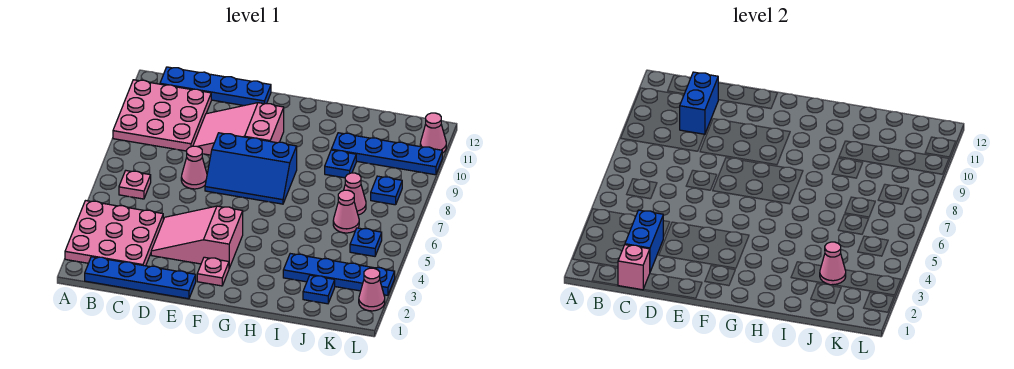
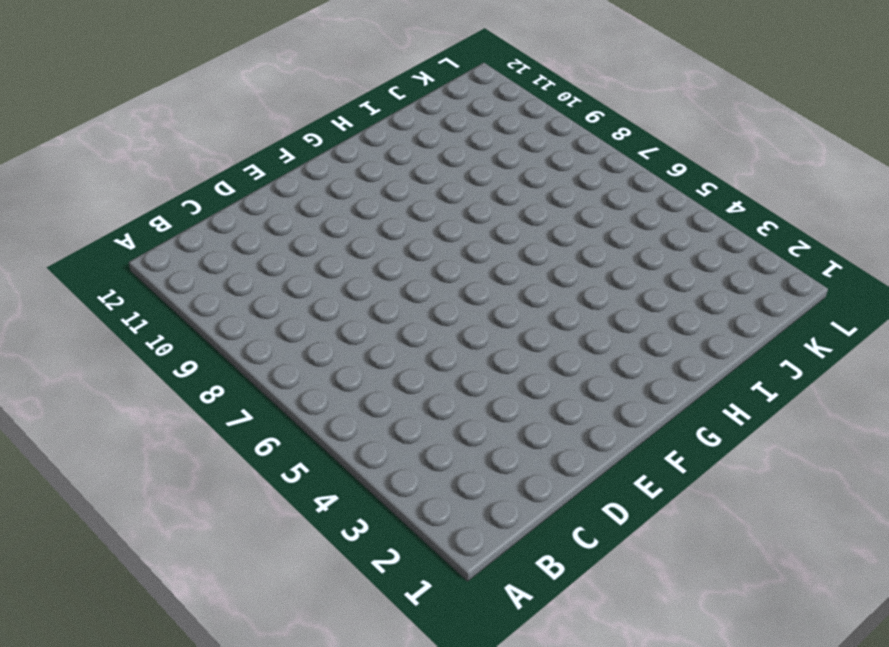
none -> pink plate A2:C4 level 1
none -> pink plate A9:C11 level 1
none -> blue plate B1:E1 level 1

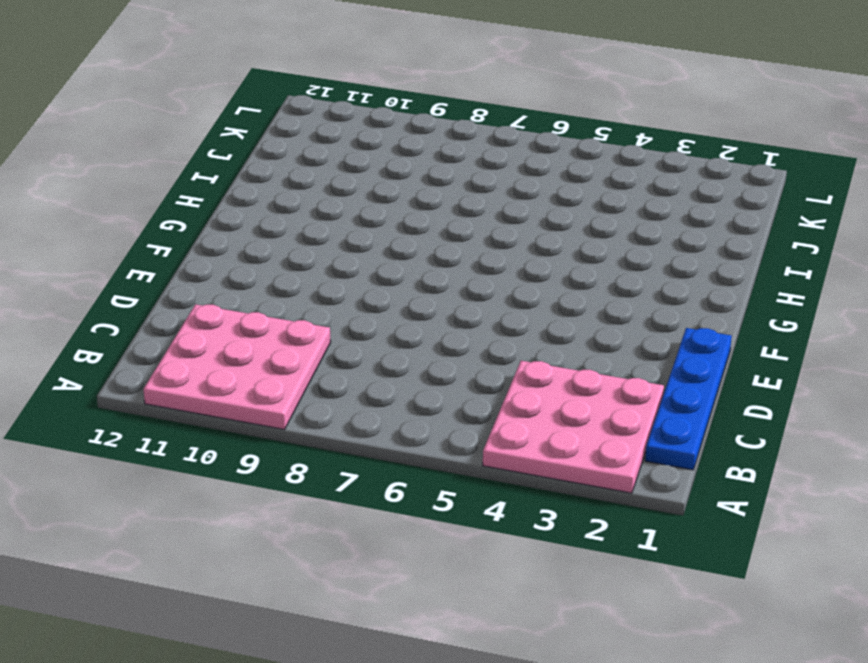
none -> pink plate B6 level 1
none -> blue plate B12:E12 level 1
none -> pink slope D3:F4 level 1 top F

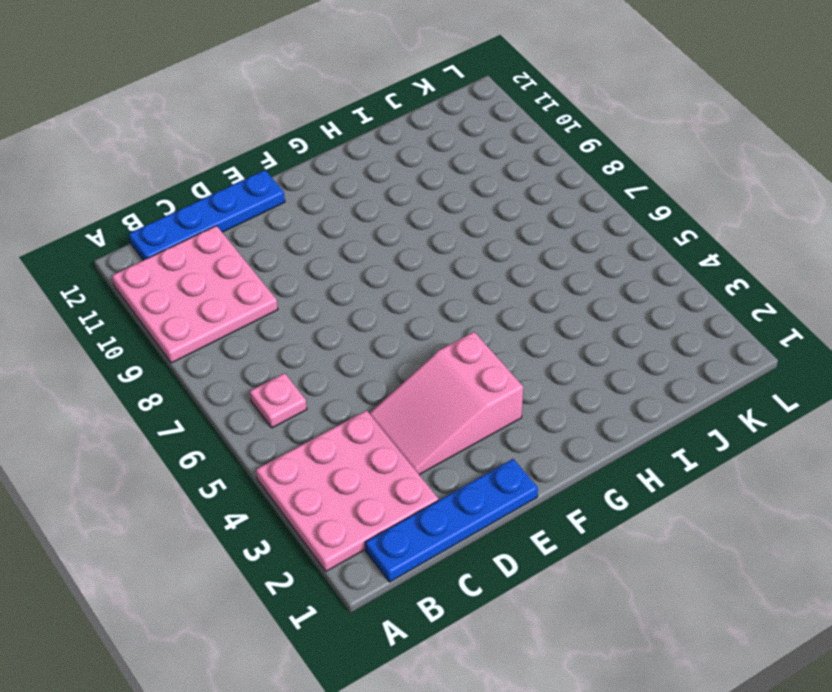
none -> pink cone D7 level 1
none -> pink slope D9:F10 level 1 top F
none -> blue slope E7:G8 level 1 top 8

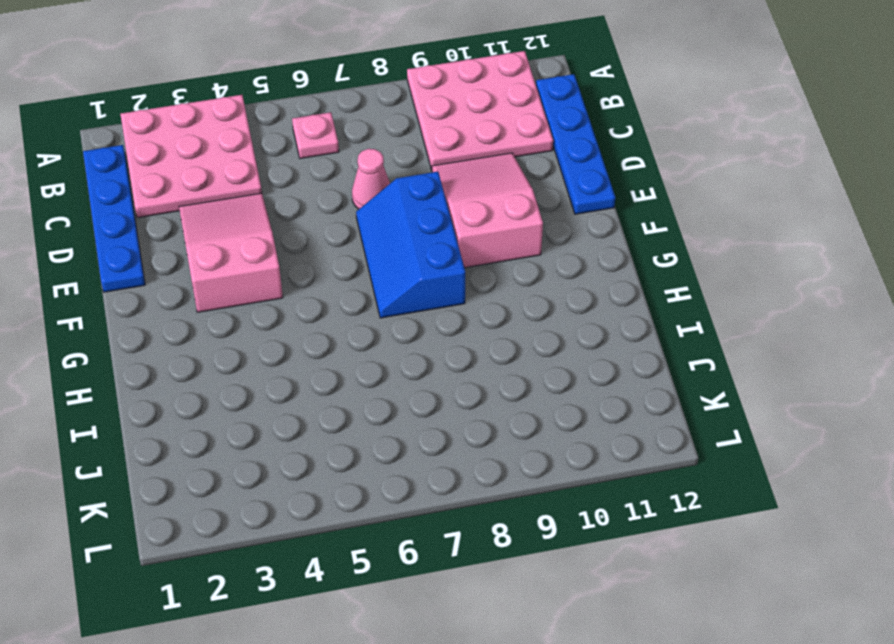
none -> pink plate F2 level 1
none -> blue plate I3:L3 level 1
none -> blue plate I9 level 1

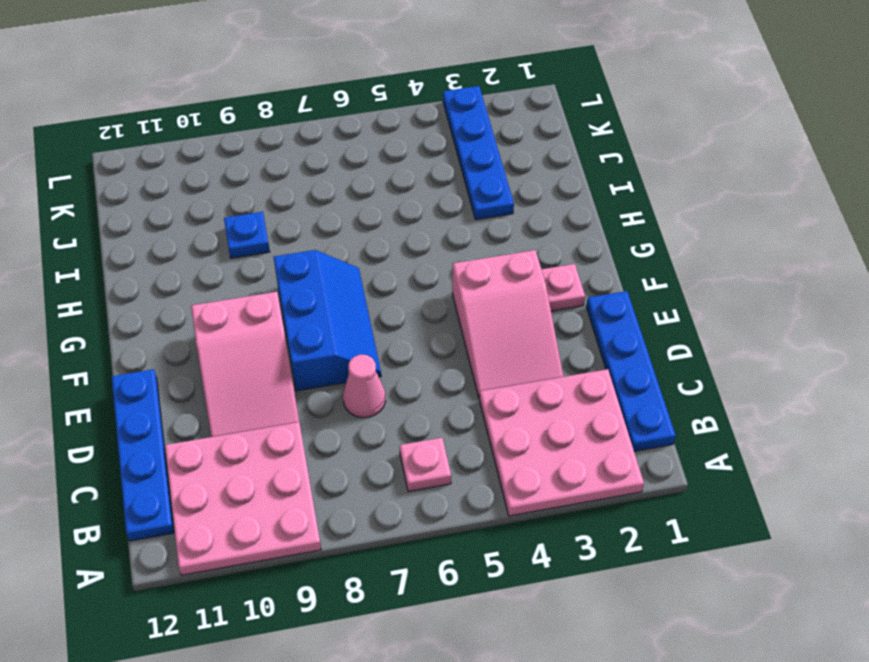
none -> blue plate I10:L10 level 1
none -> blue plate J2 level 1
none -> pink cone J6 level 1

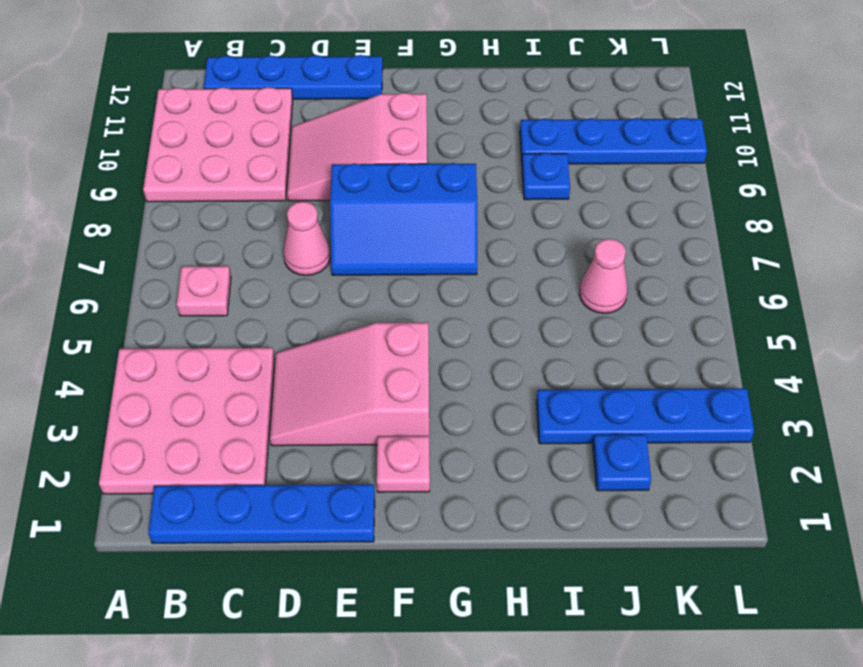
none -> pink cone J7 level 1
none -> blue plate K5 level 1
none -> blue plate K8 level 1

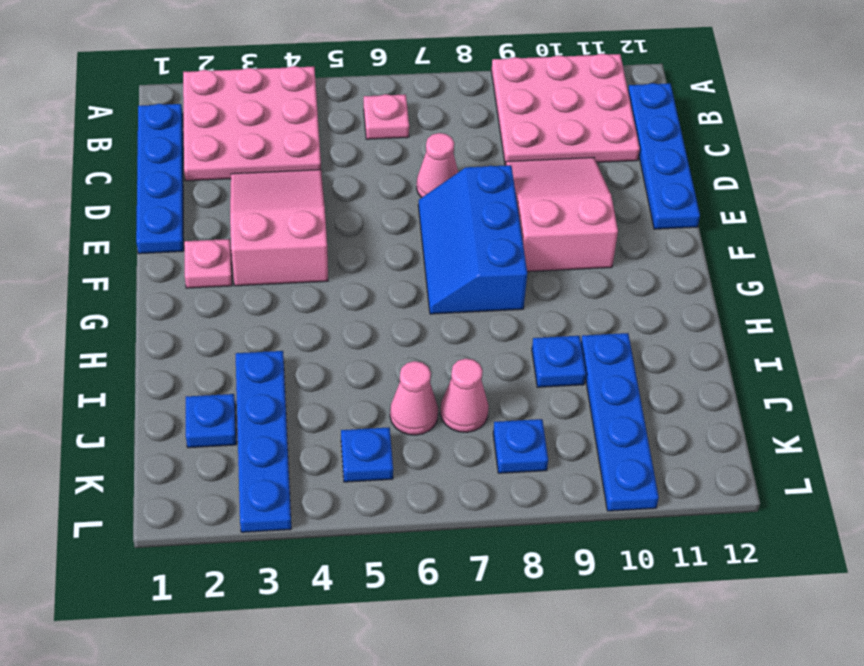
none -> pink cone L2 level 1
none -> pink cone L11 level 1
none -> pink brick C1 level 2

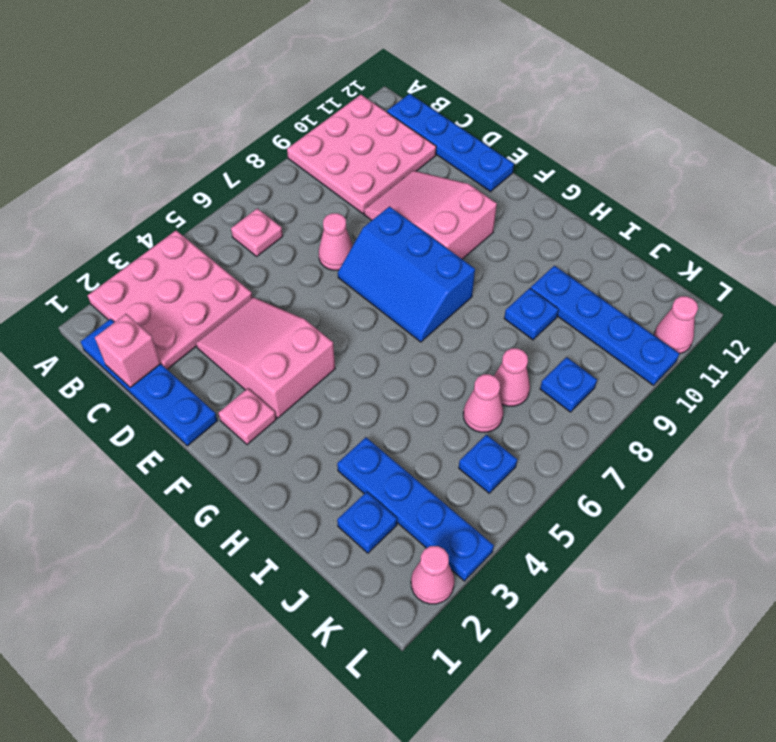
none -> blue brick C2:C3 level 2
none -> blue brick C10:C11 level 2
none -> pink cone J3 level 2

